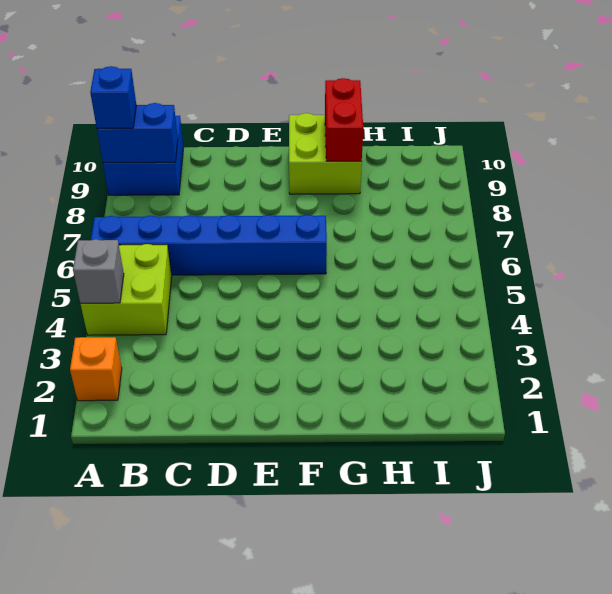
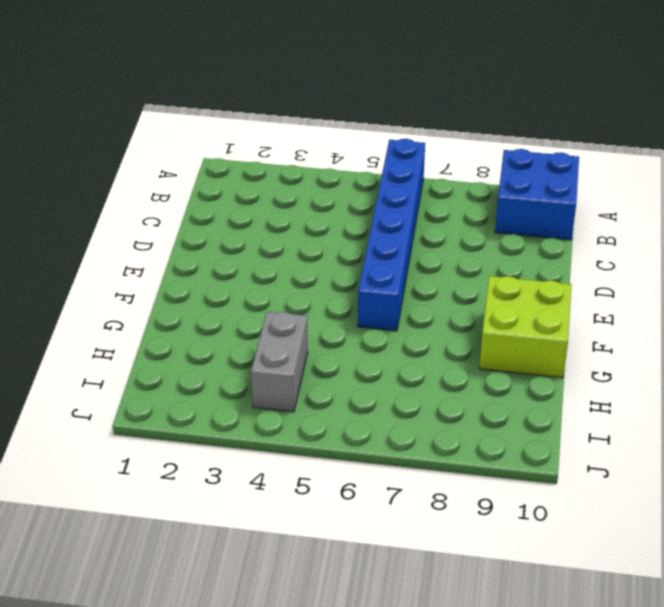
grey brick H4:I4 level 1 -> none
none -> orange brick A2 level 1
none -> lime brick A4:B5 level 1

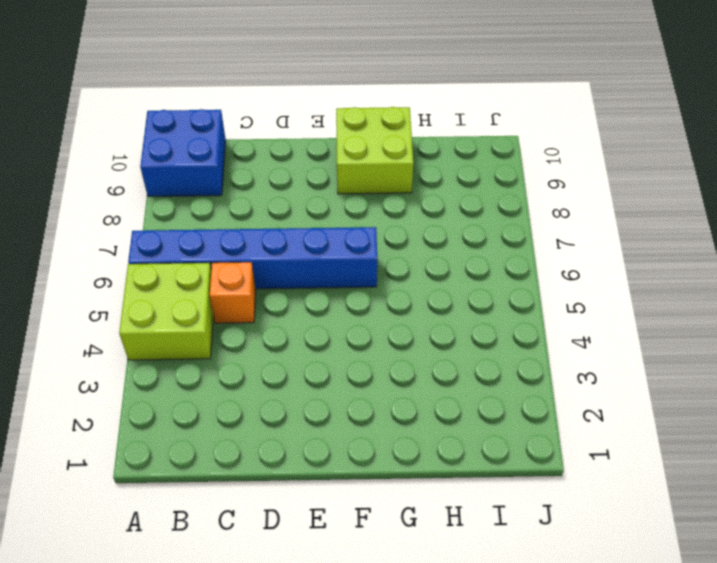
orange brick C5 level 1 -> orange brick A2 level 1
none -> grey brick A4 level 2
none -> blue brick A9:B9 level 2

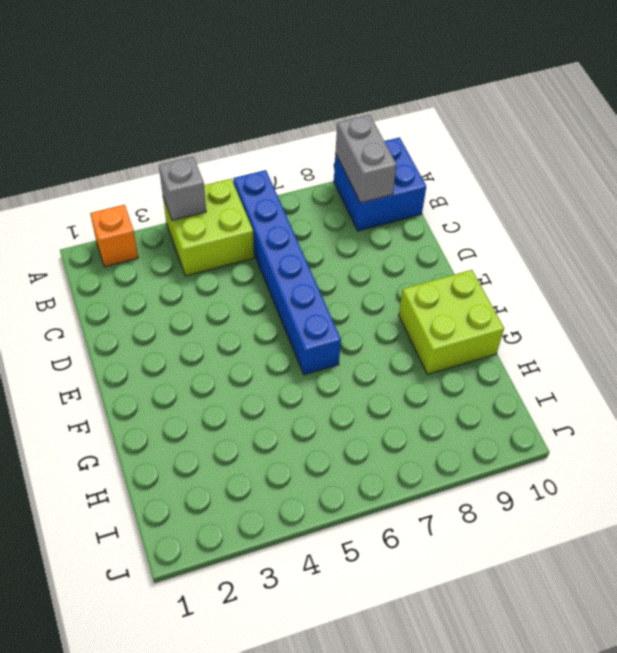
grey brick A9:B9 level 2 -> blue brick A9:B9 level 2
none -> red brick G9:G10 level 2
none -> blue brick A9 level 3

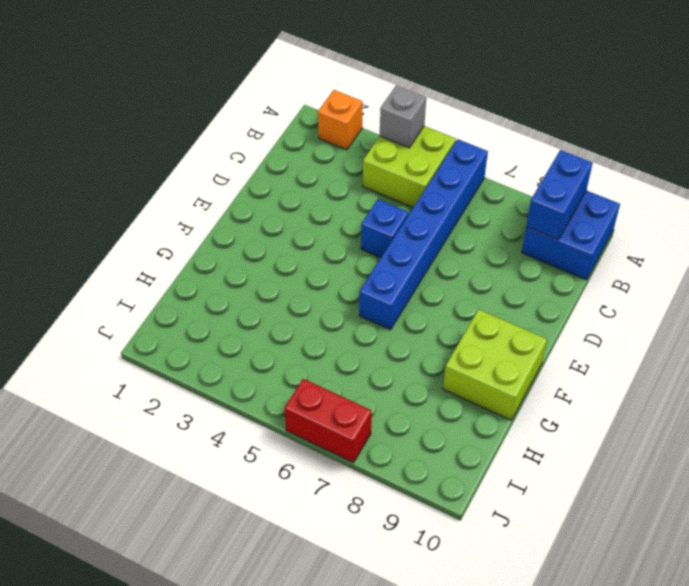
blue brick D5 level 1 -> blue brick A9 level 3
red brick J6:J7 level 1 -> red brick G9:G10 level 2

